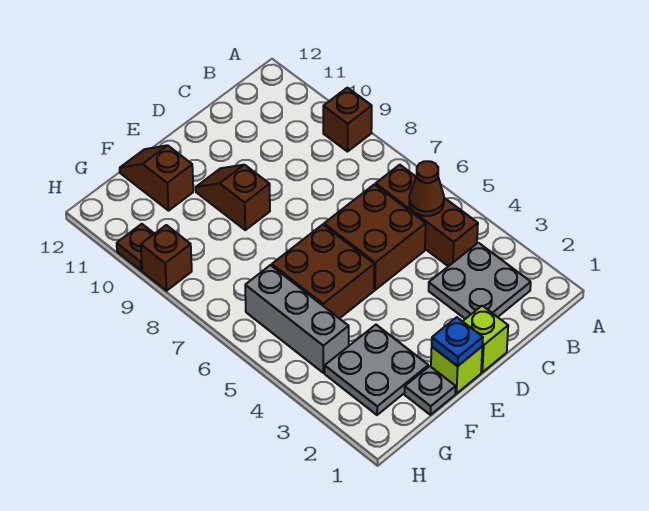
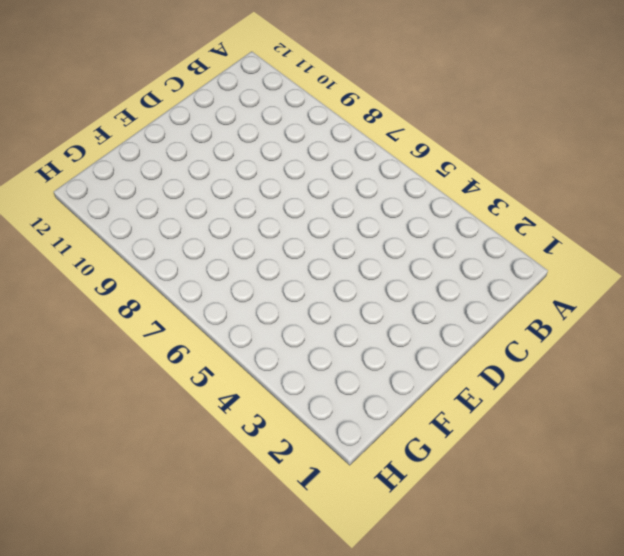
none -> brown brick A9 level 1
none -> grey plate B2:C3 level 1
none -> brown brick B4:B6 level 1

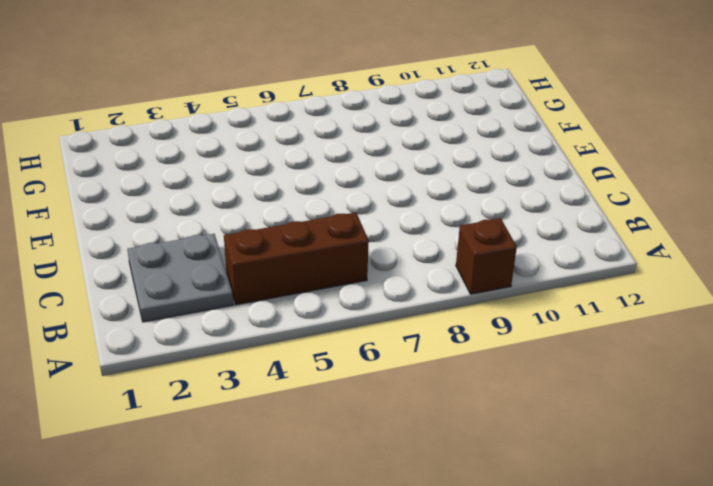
none -> brown brick C5:D6 level 1
none -> lime brick D1 level 1
none -> lime brick E1 level 1

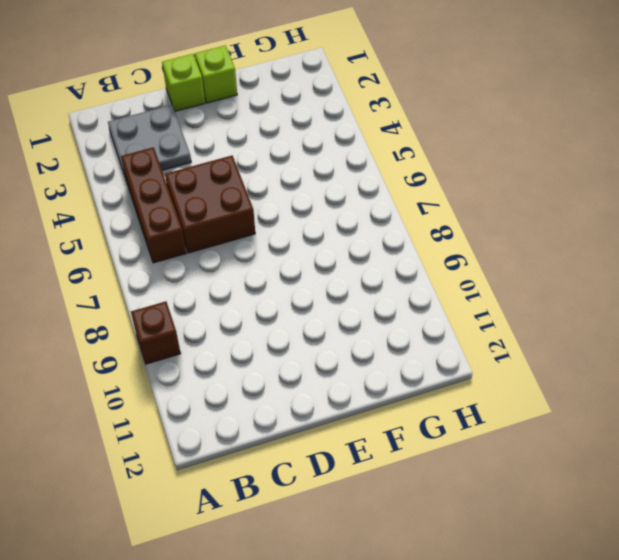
none -> brown brick E5:F6 level 1
none -> brown slope E9:E10 level 1 top 9
none -> grey plate F1 level 1

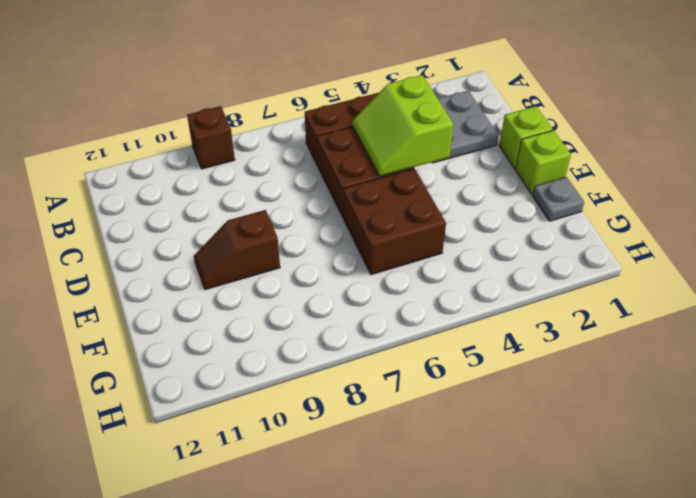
lime slope C4:D5 level 2 top 4 -> none
none -> grey plate F2:G3 level 1
none -> brown slope F11:F12 level 1 top 11
none -> grey brick G4:G6 level 1

